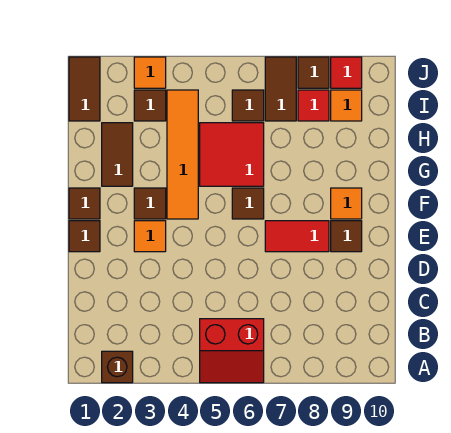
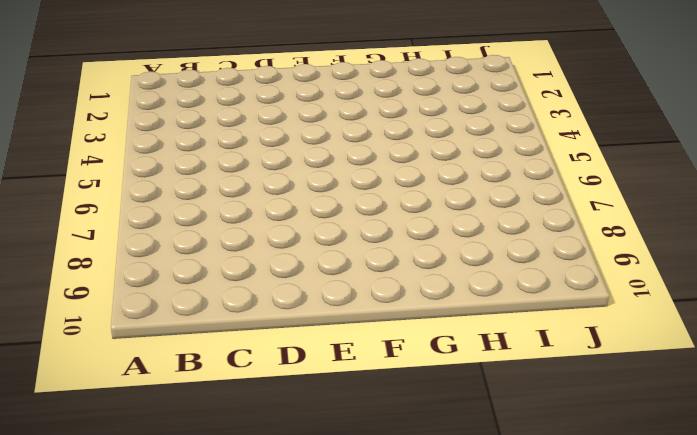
none -> brown brick A2 level 1
none -> red slope A5:B6 level 1 top B
none -> brown tile E1 level 1

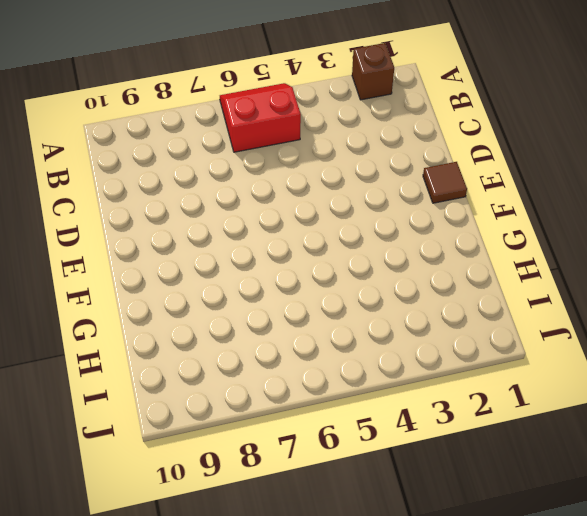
none -> orange tile E3 level 1
none -> red tile E7:E8 level 1
none -> brown tile E9 level 1

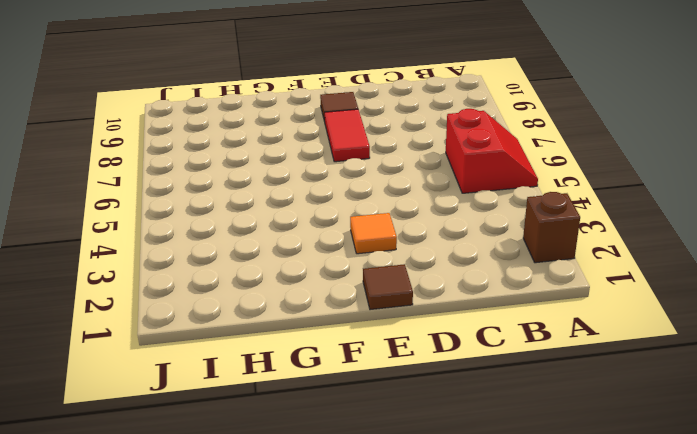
none -> brown tile F1 level 1
none -> brown tile F3 level 1
none -> orange tile F4:I4 level 1

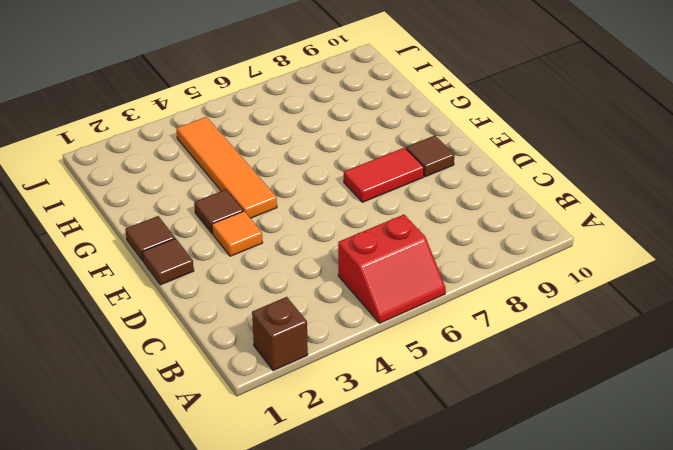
none -> brown tile F6 level 1
none -> orange tile F9 level 1
none -> brown tile G2:H2 level 1

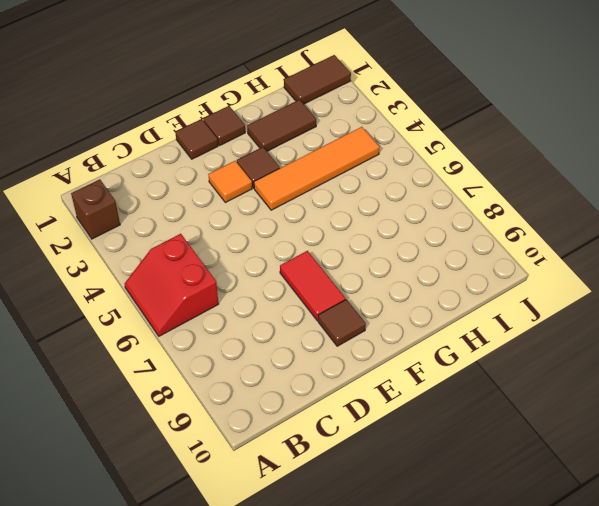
none -> brown tile F6 level 1
none -> orange tile F9 level 1
none -> red tile G5:H6 level 1

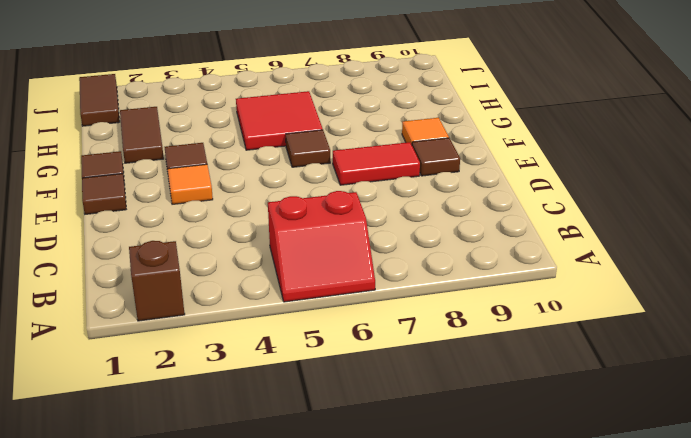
none -> orange tile F4:I4 level 1
none -> brown tile I3 level 1
none -> brown tile I6 level 1

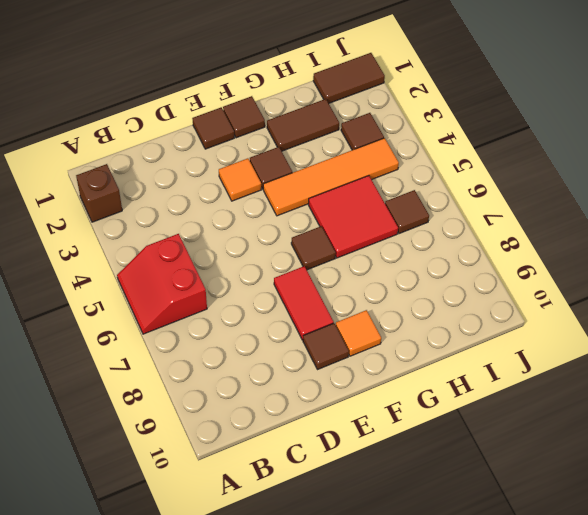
none -> brown tile I7:J7 level 1
none -> red tile I8 level 1
none -> orange tile I9 level 1

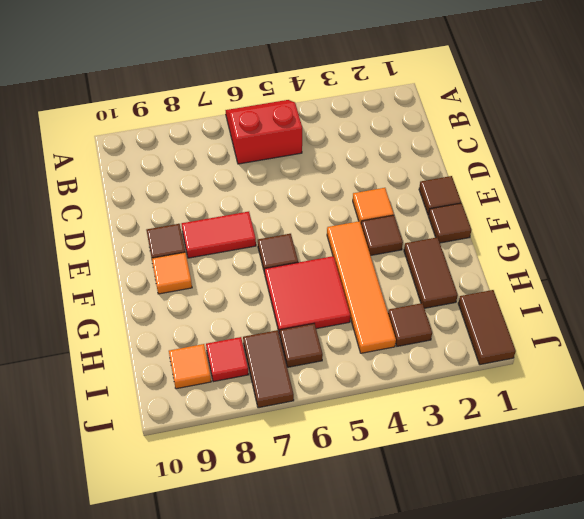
none -> brown brick A2 level 1
none -> orange tile J3 level 1
none -> brown tile J8 level 1

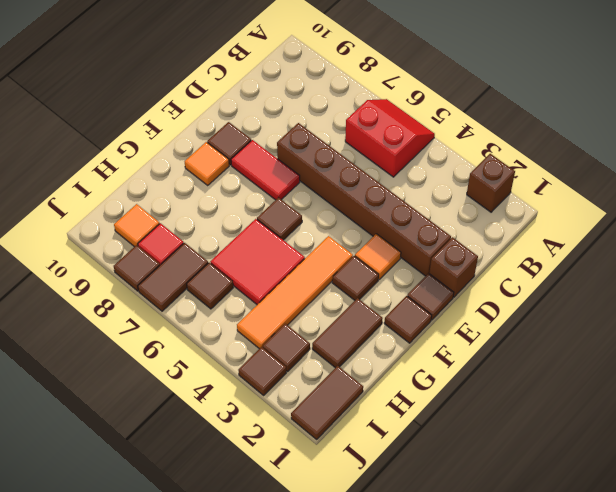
brown brick D1 level 1 -> none
brown brick D2:D7 level 1 -> none
brown tile J3 level 1 -> orange tile J3 level 1
none -> red tile J9 level 1

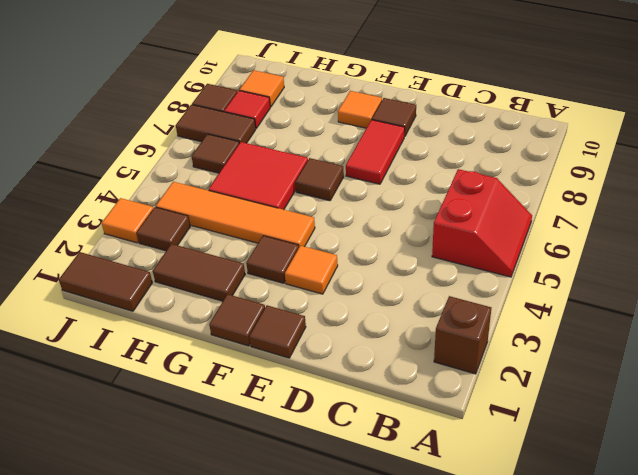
none -> red tile J9 level 1

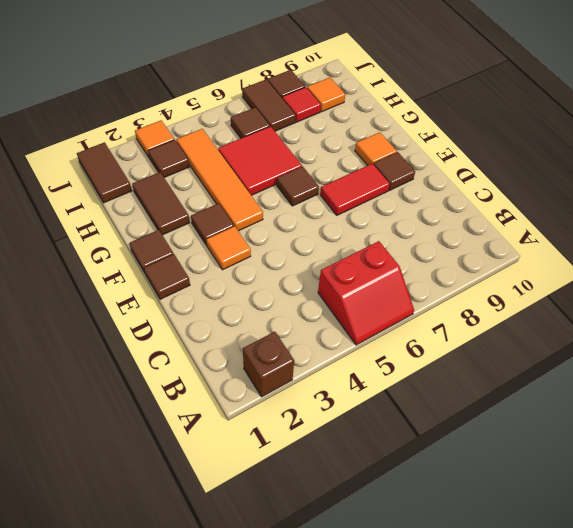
none -> red tile J9 level 1

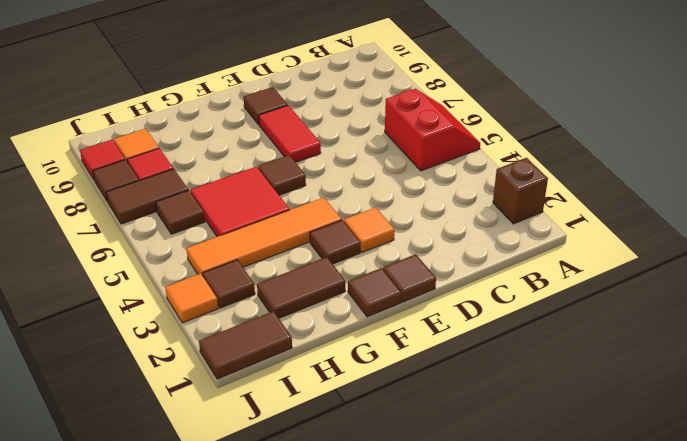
none -> orange tile F9 level 1

